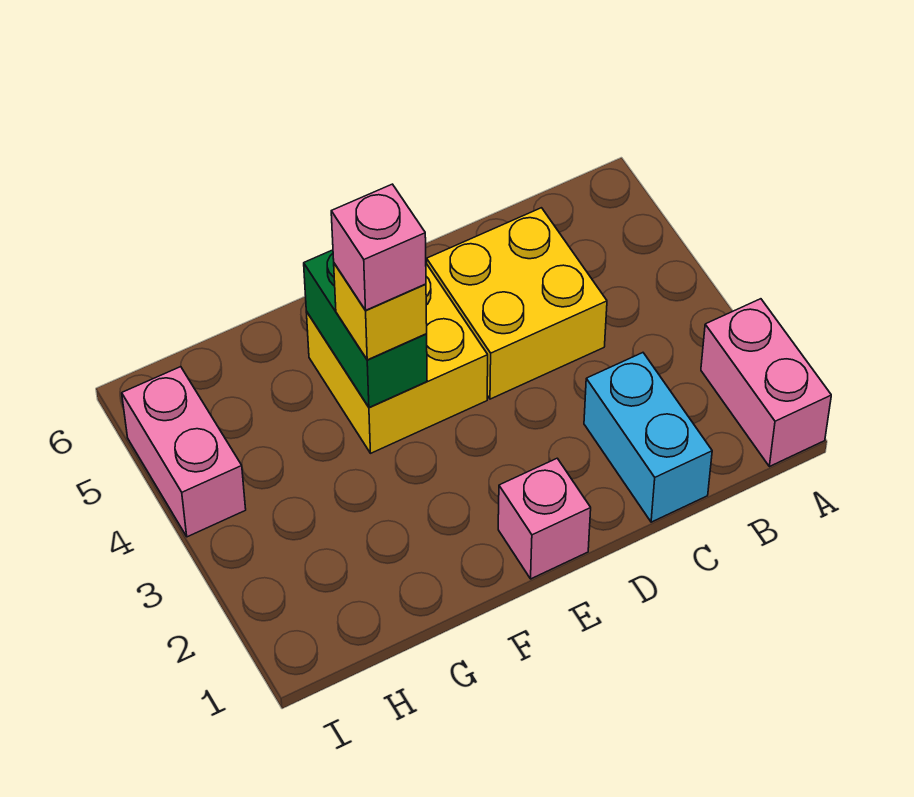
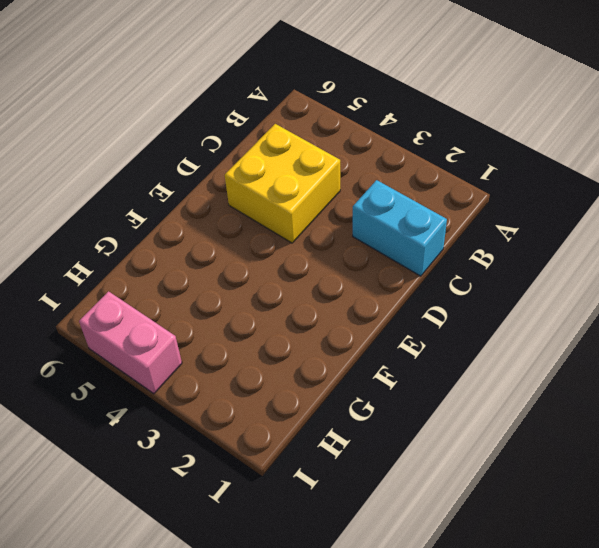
none -> pink brick A1:A2 level 1
none -> pink brick E1 level 1

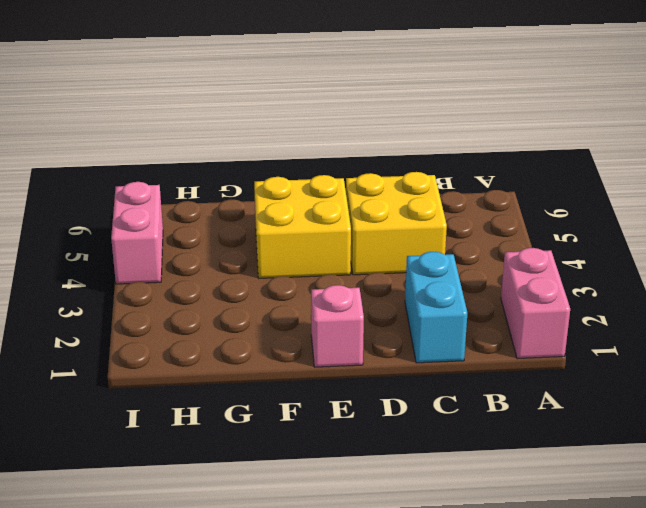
none -> green brick F4:F5 level 2
none -> yellow brick F4 level 3

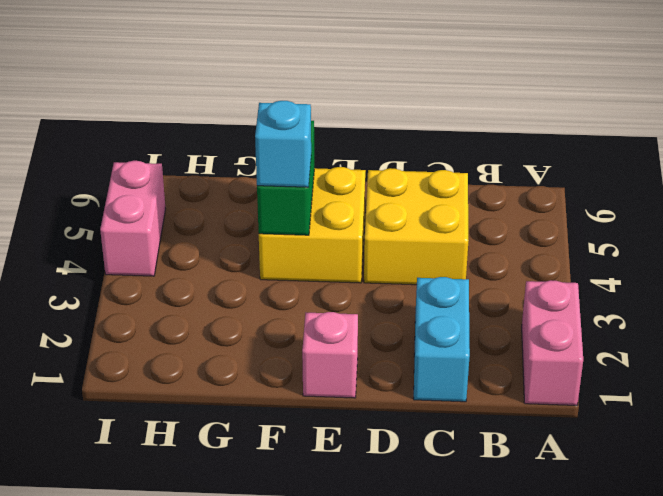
cyan brick F4 level 3 -> yellow brick F4 level 3
none -> pink brick F4 level 4

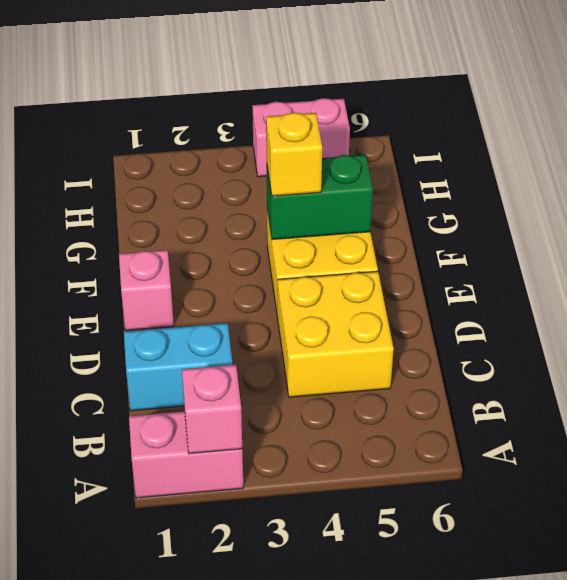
pink brick A2 level 2 -> pink brick F4 level 4

